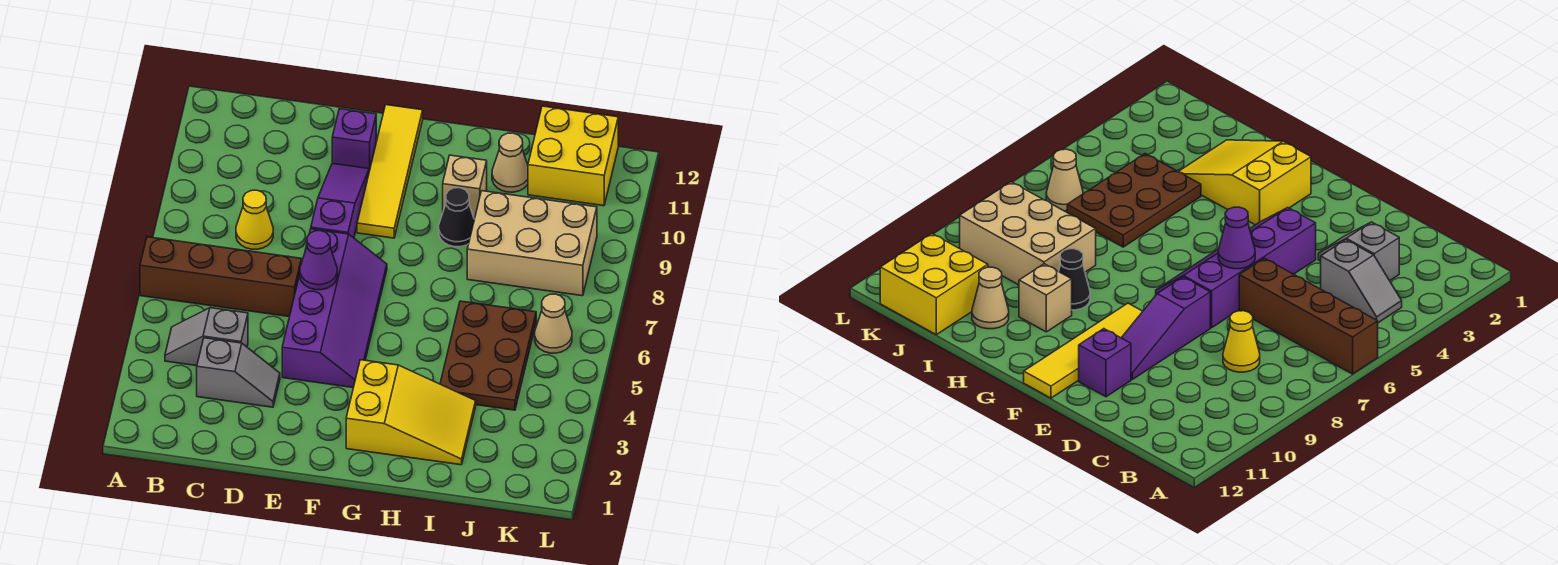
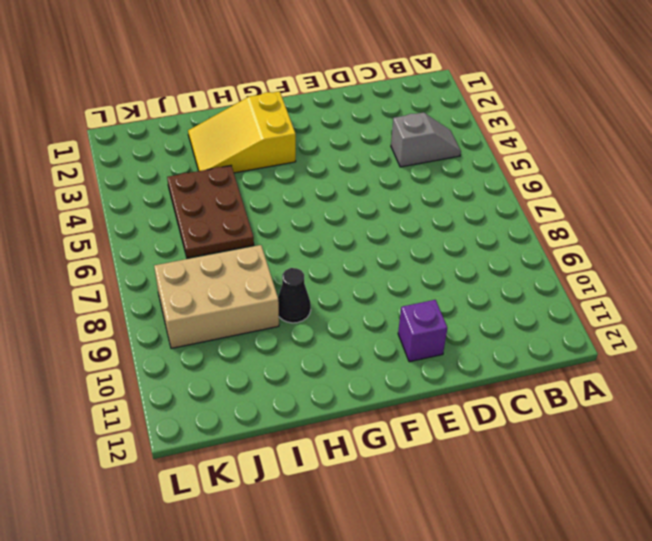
none -> brown brick A6:D6 level 1
none -> grey slope C3:D3 level 1 top C
none -> yellow cone C8 level 1

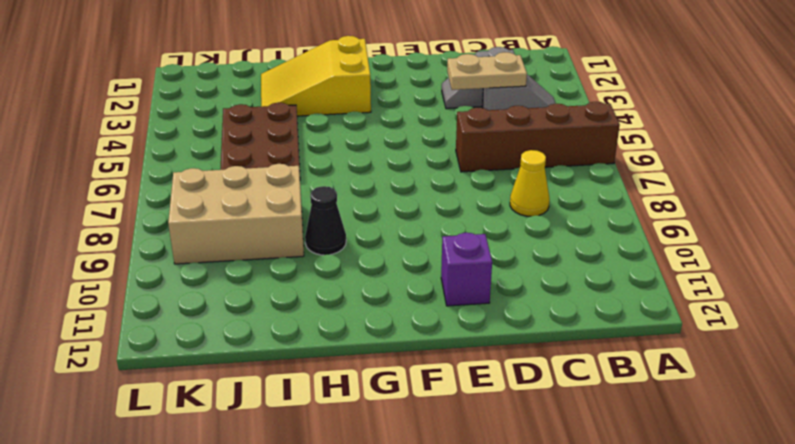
tan plate C4:D4 level 2 -> none
none -> purple slope E4:F7 level 1 top E
none -> purple slope E8:E10 level 1 top 8
none -> yellow tile F9:F12 level 1

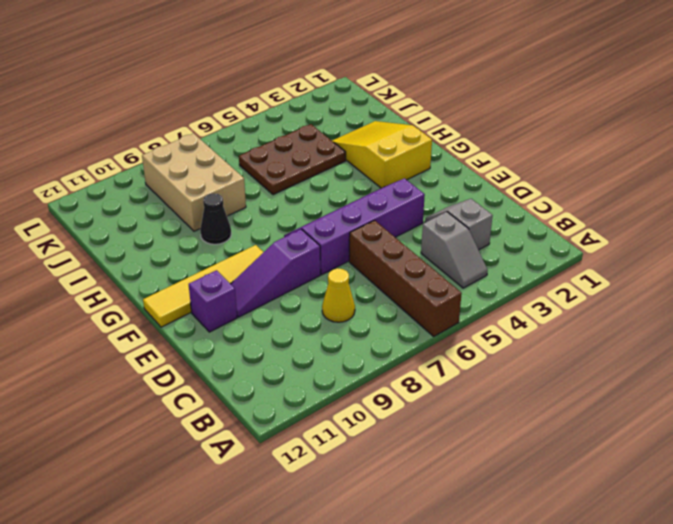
none -> tan brick H10 level 1
none -> tan cone I11 level 1
none -> yellow brick J11:K12 level 1

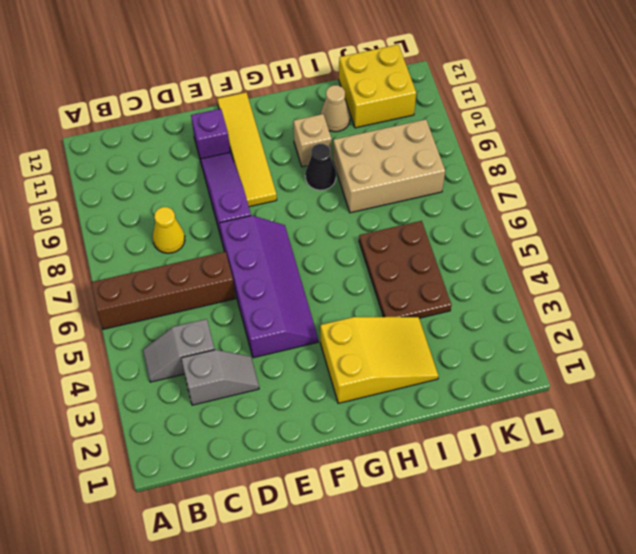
none -> tan cone K6 level 1
none -> purple cone E6 level 2

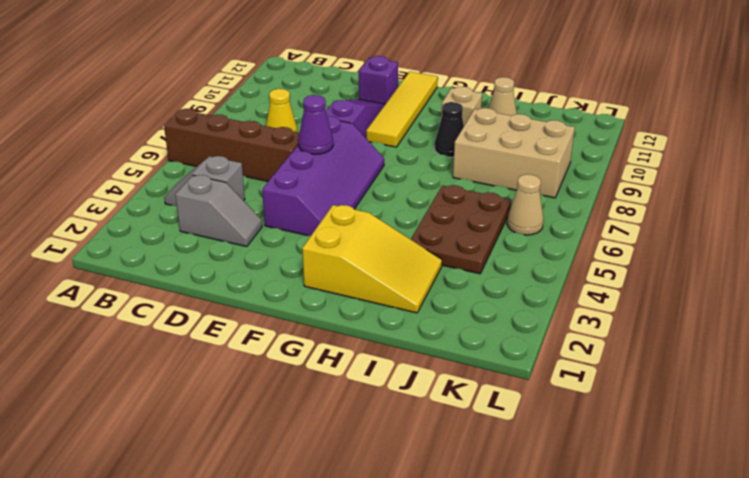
none -> yellow brick J11:K12 level 1

